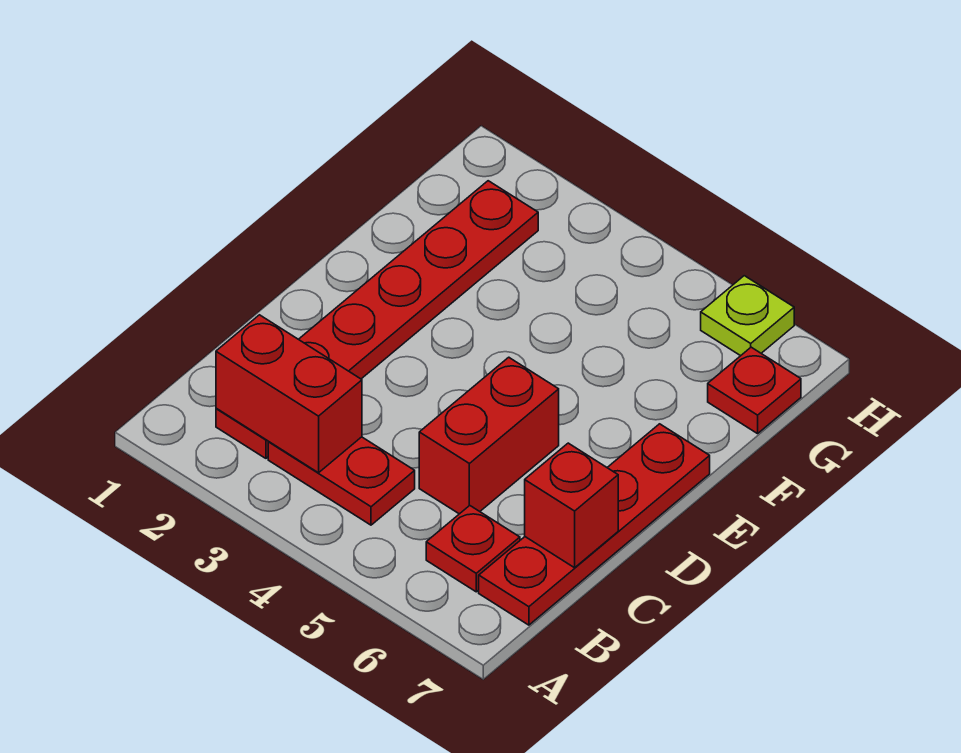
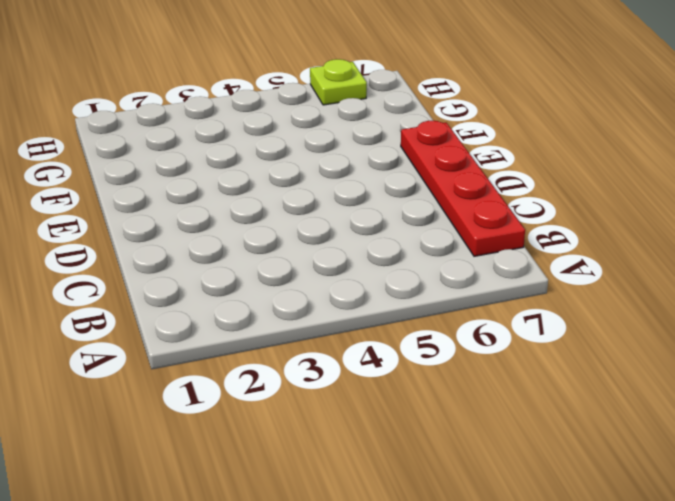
none -> red plate B2:G2 level 1
none -> red plate B3:B4 level 1

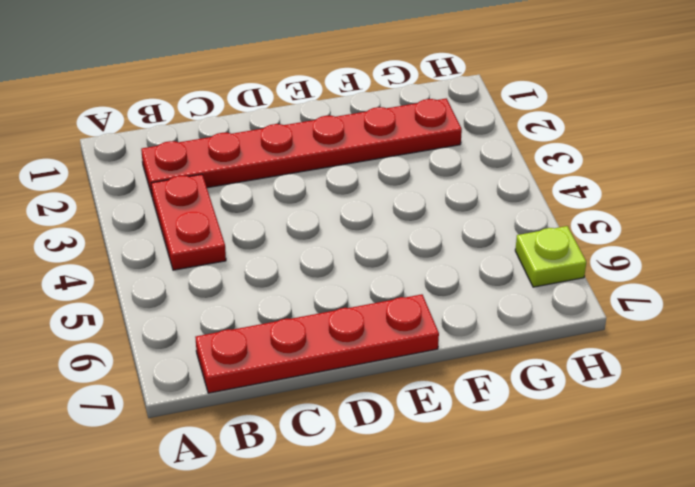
none -> red plate B6 level 1
none -> red brick C5:D5 level 1

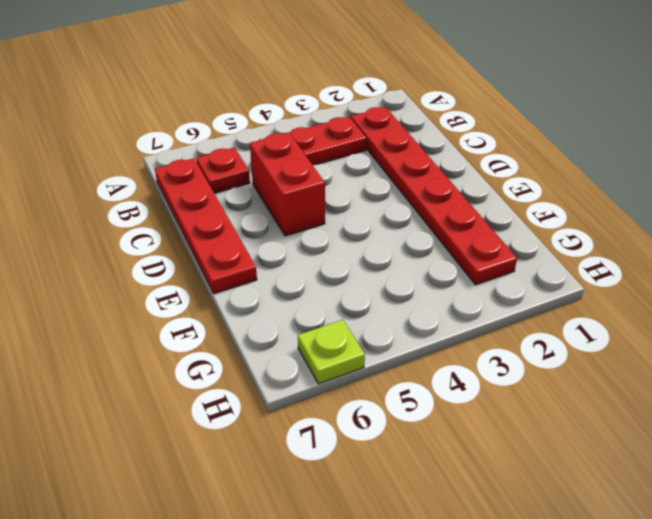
none -> red plate G7 level 1
none -> red brick B2:B3 level 2

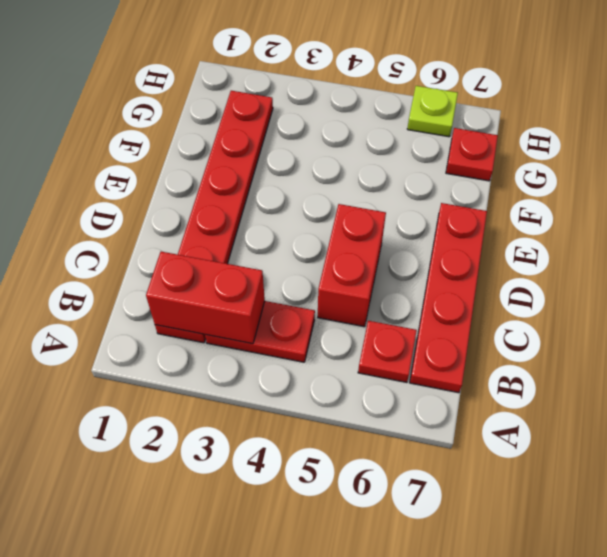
none -> red brick C7 level 2

